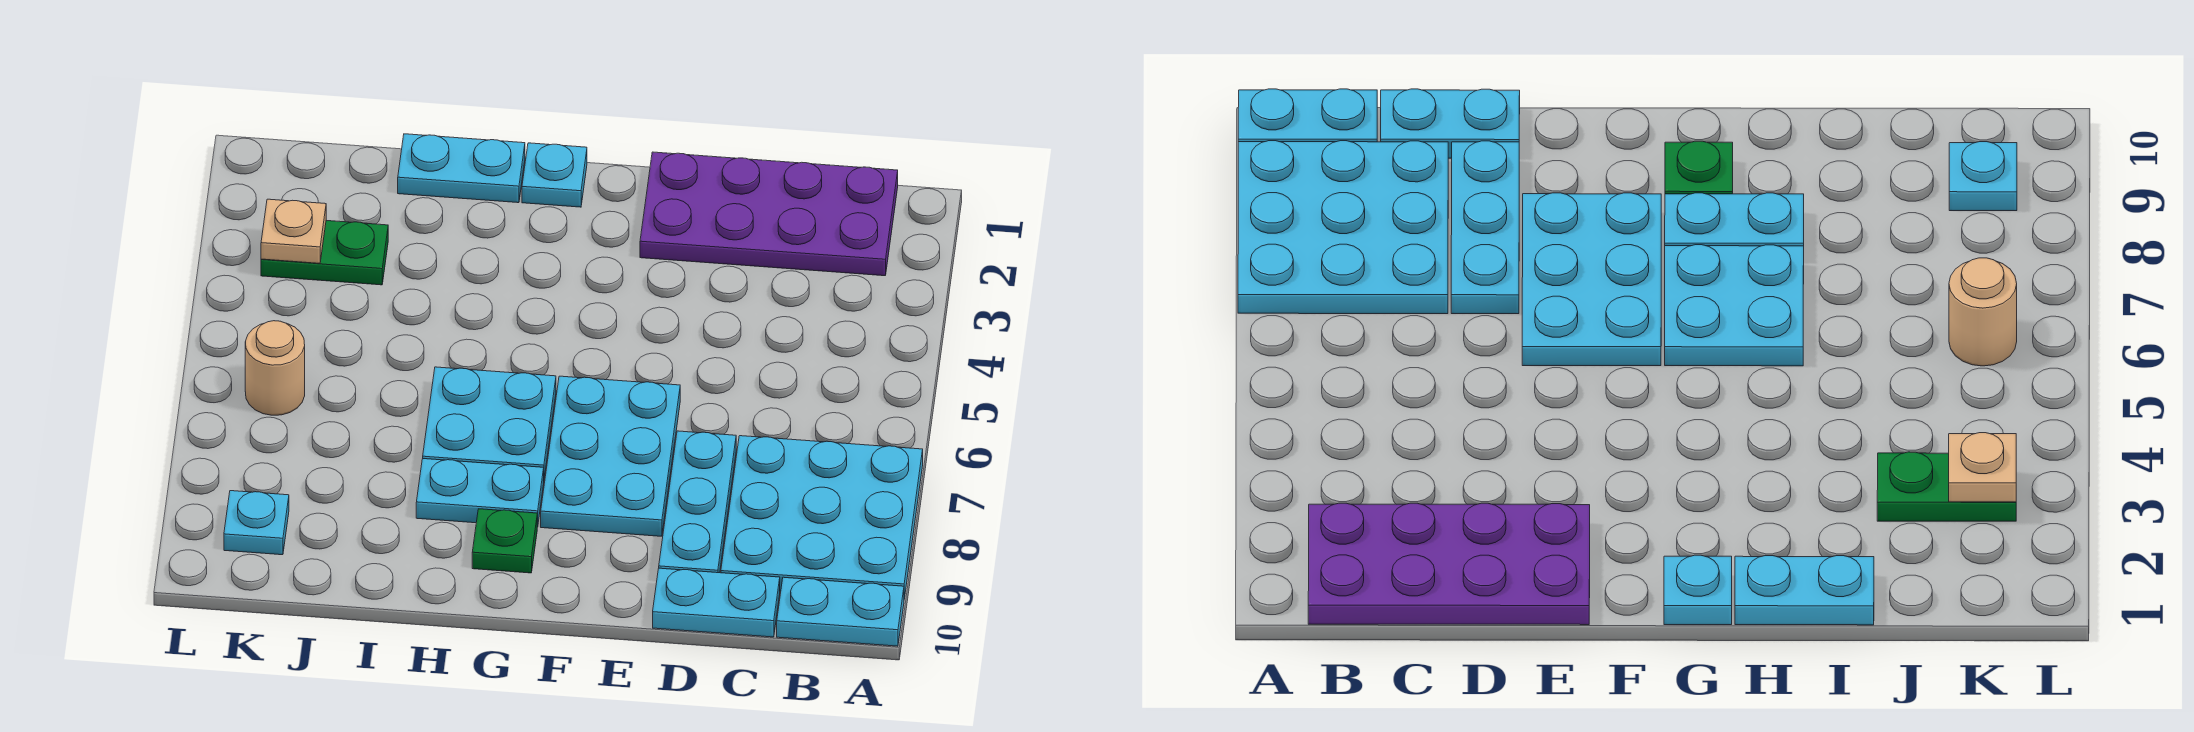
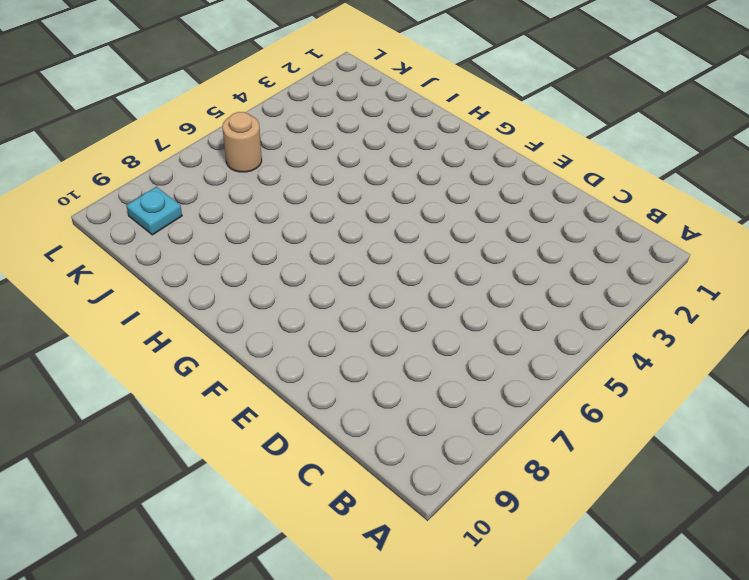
none -> cyan plate A7:C9 level 1
none -> cyan plate A10:B10 level 1
none -> purple plate B1:E2 level 1

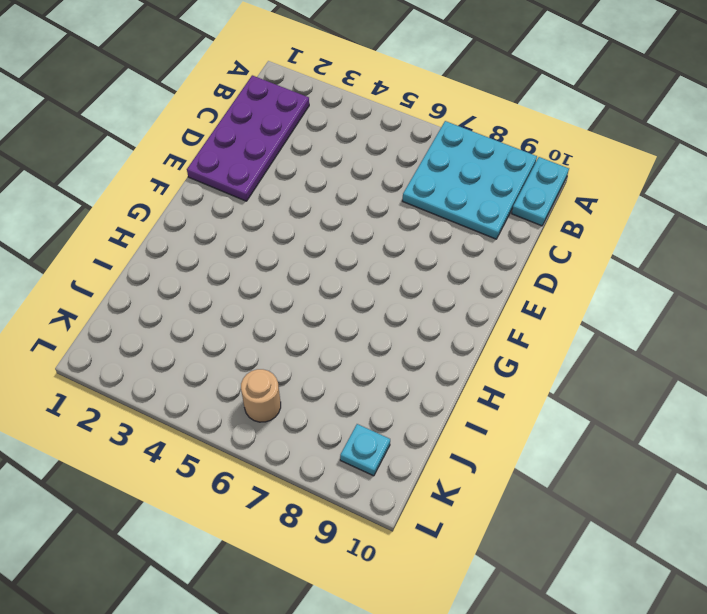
none -> cyan plate C10:D10 level 1
none -> cyan plate D7:D9 level 1
none -> cyan plate E6:F8 level 1

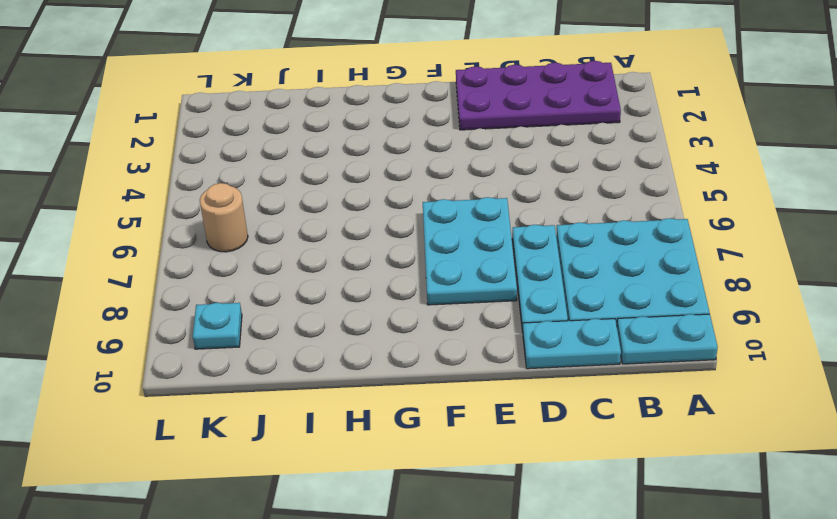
none -> cyan plate G1 level 1
none -> cyan plate G6:H7 level 1
none -> cyan plate G8:H8 level 1

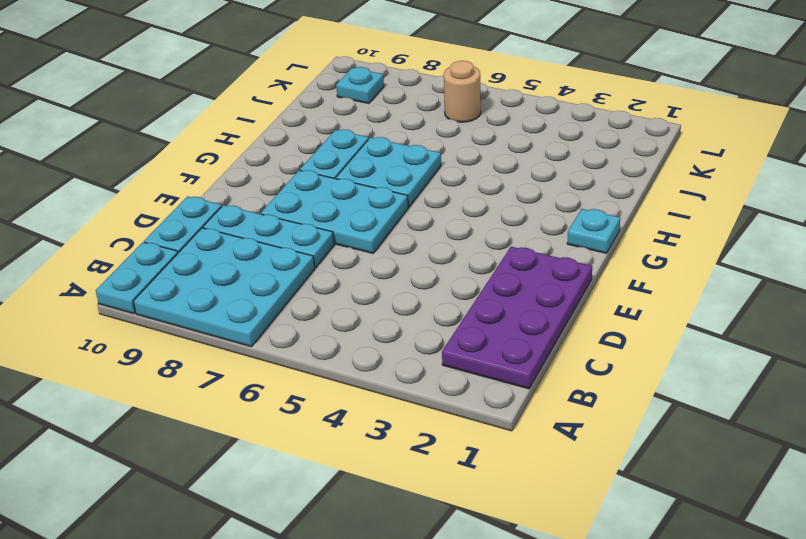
none -> green plate G9 level 1
none -> cyan plate H1:I1 level 1
none -> green plate J3:K3 level 1

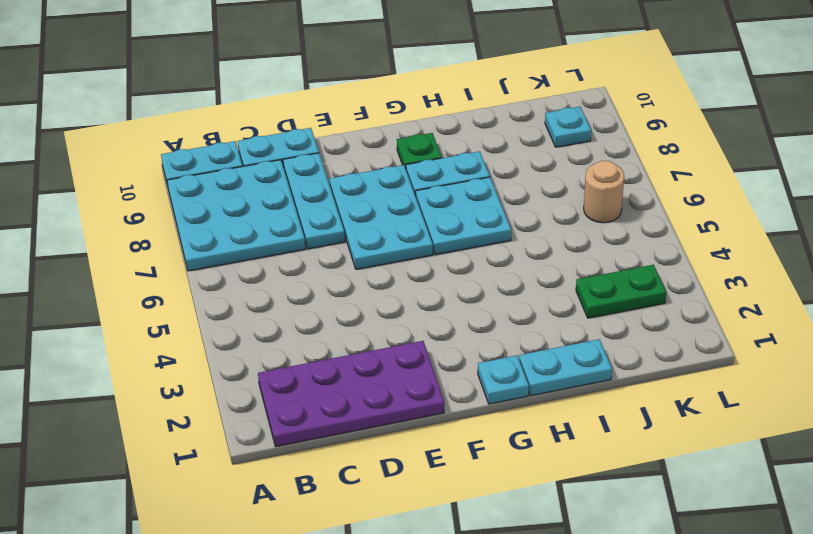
none -> tan plate K3 level 2

